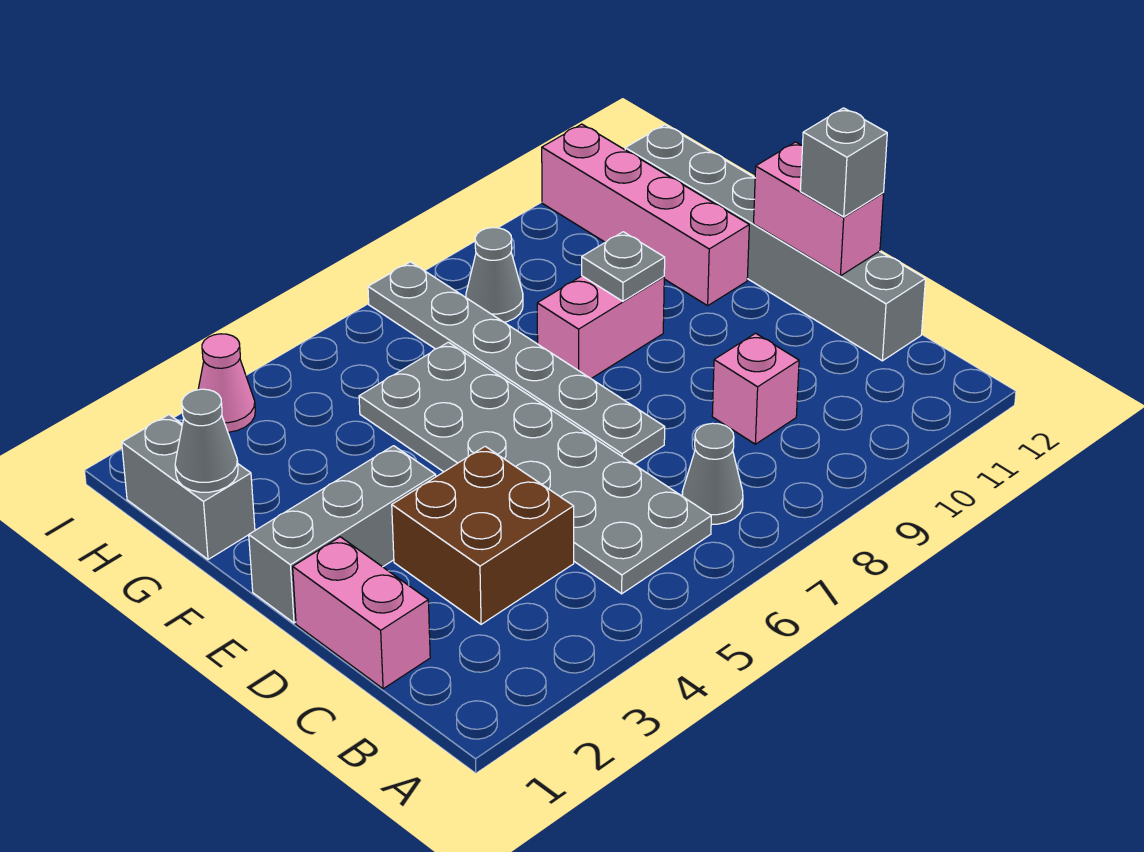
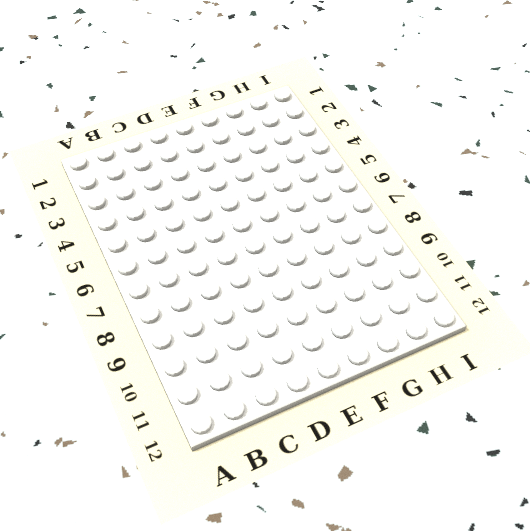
none -> grey plate B5:G6 level 1
none -> grey cone B7 level 1
none -> pink brick C1:D1 level 1

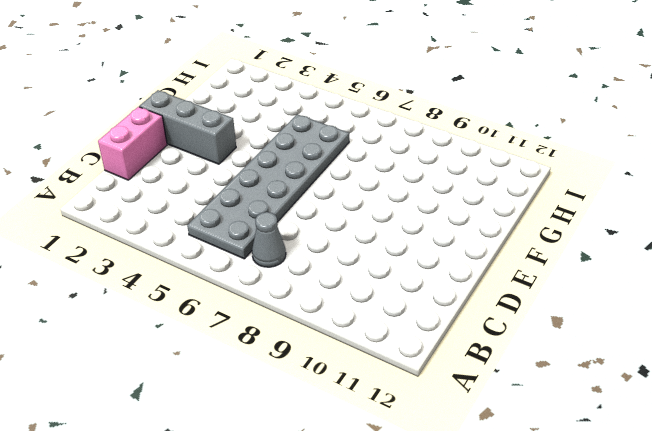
none -> brown brick C3:D4 level 1
none -> pink brick C9 level 1
none -> grey brick C12:H12 level 1

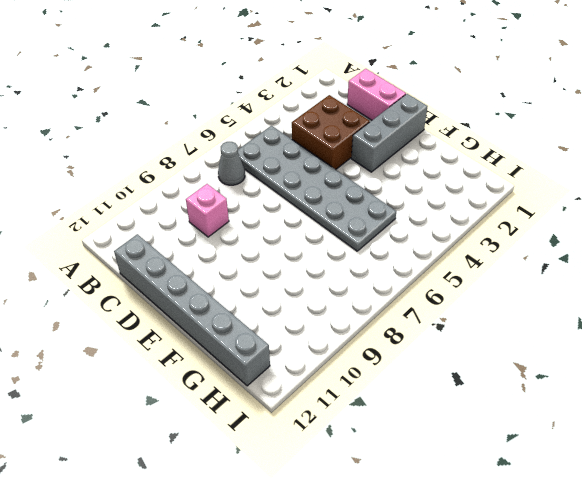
none -> grey plate D7:I7 level 1
none -> pink brick F8:F9 level 1
none -> pink brick F11:I11 level 1

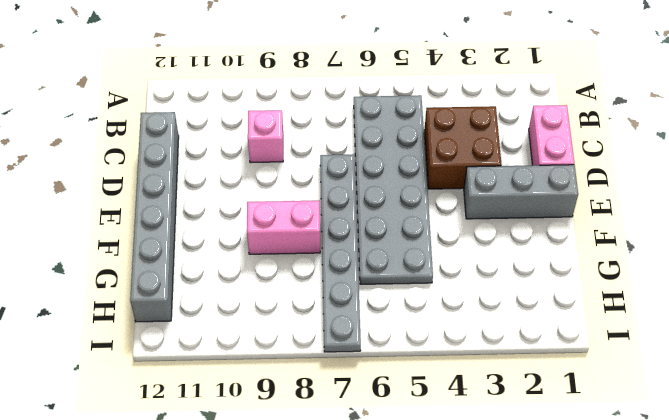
none -> grey cone B7 level 1
none -> pink brick F11:I11 level 1
none -> grey brick G1:H1 level 1

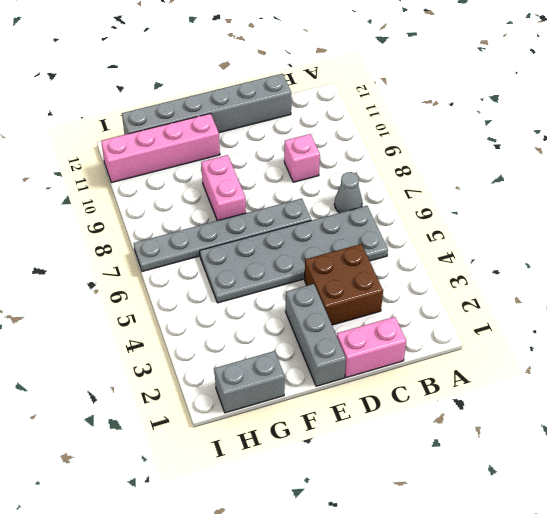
none -> grey cone H8 level 1
none -> pink cone I3 level 1
none -> pink brick D12:E12 level 2

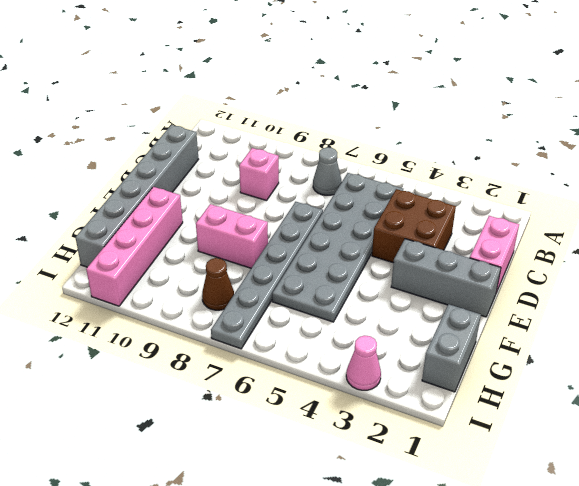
brown cone H8 level 1 -> grey cone H8 level 1
none -> pink brick D12:E12 level 2
none -> grey plate F9 level 2
none -> grey cone G1 level 2

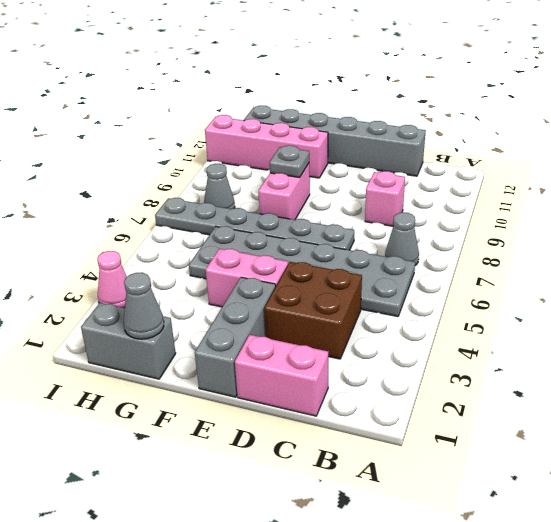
pink brick E4:F4 level 1 -> pink brick D12:E12 level 2
none -> grey brick D12 level 3

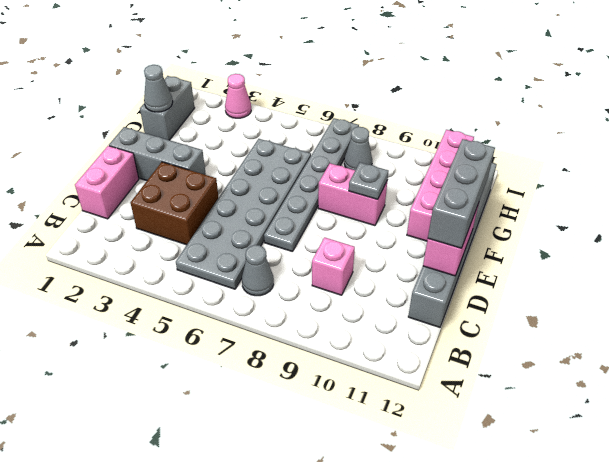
grey brick D12:F12 level 3 -> grey brick D12 level 3

